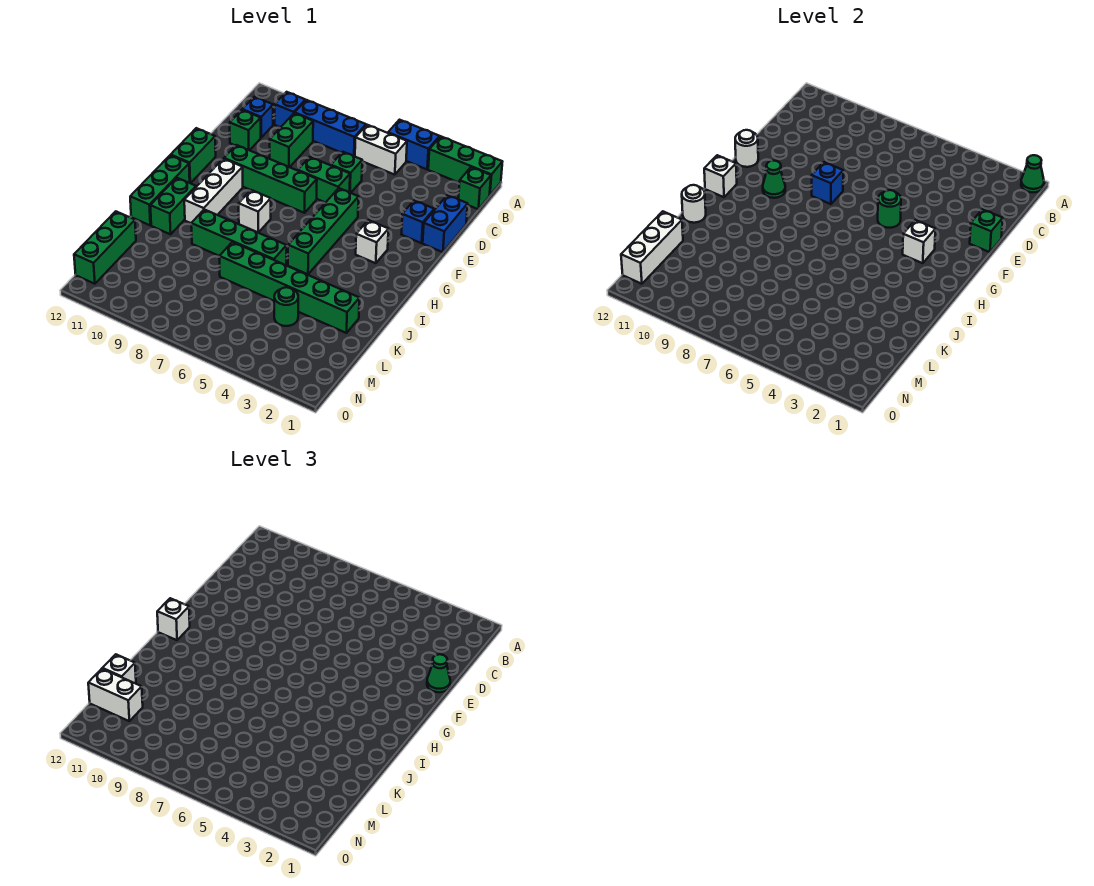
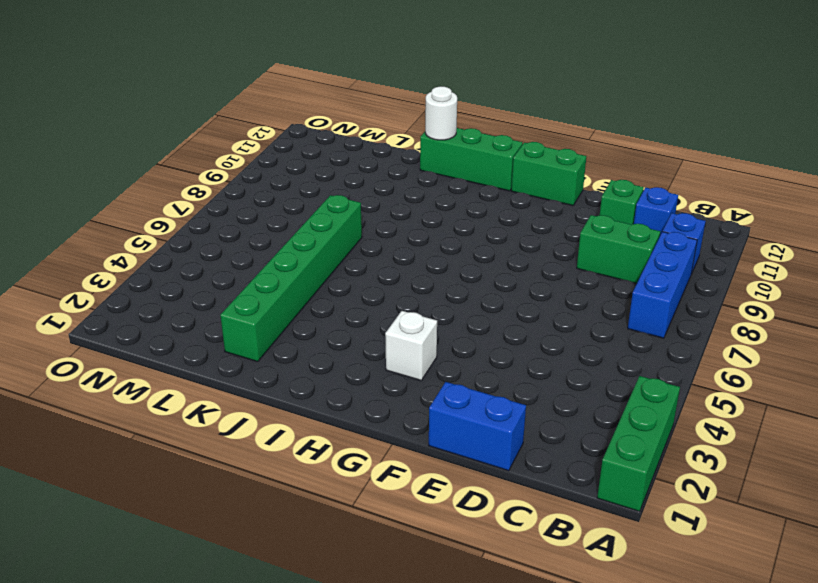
none -> blue brick A4:A5 level 1
none -> green brick B1 level 1
none -> white brick B5:B6 level 1
none -> green brick D6 level 1

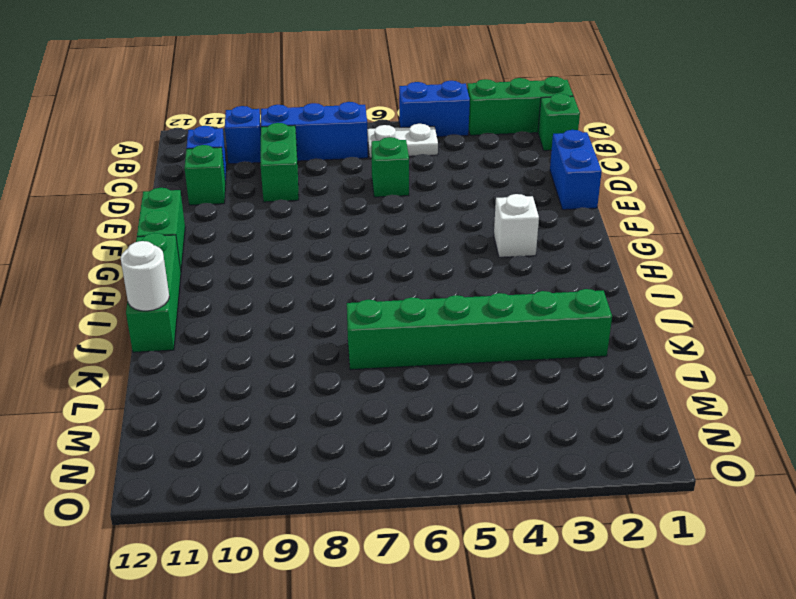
white plate B5:B6 level 1 -> white brick B5:B6 level 1
none -> blue brick E2 level 1
none -> green brick E6:E7 level 1
none -> green brick F5:I5 level 1
none -> green brick F7:F10 level 1

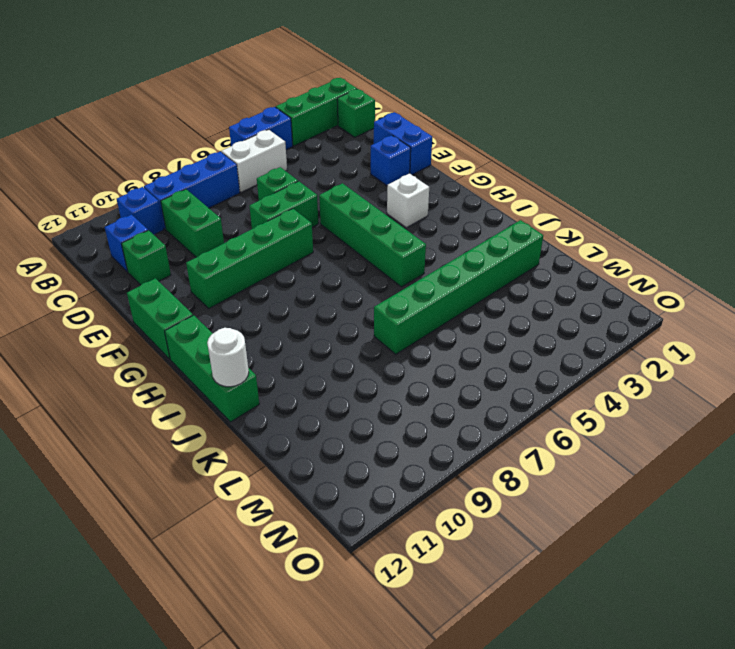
none -> white brick G10:I10 level 1
none -> white brick H8 level 1
none -> green brick I11:J11 level 1
none -> green brick J6:J9 level 1

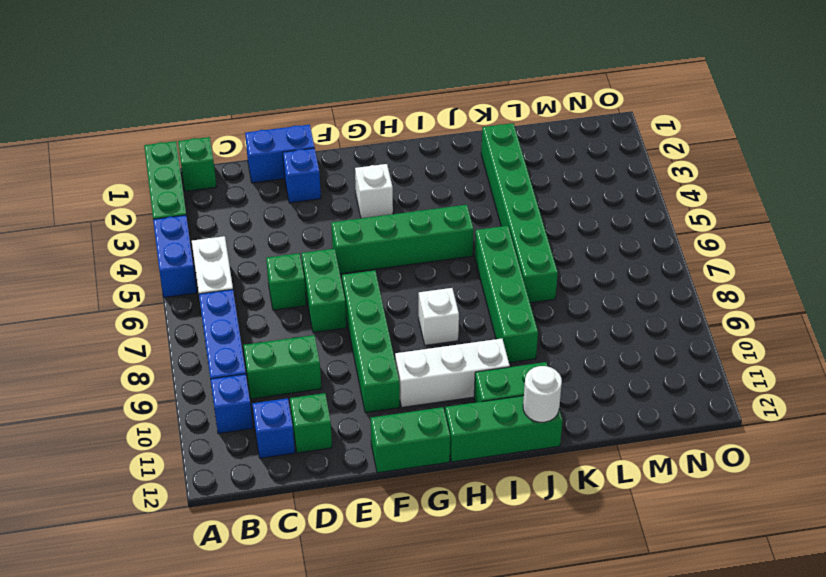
none -> green round brick L4 level 1
none -> green brick L12:N12 level 1
none -> green cone A1 level 2
none -> green brick E1 level 2

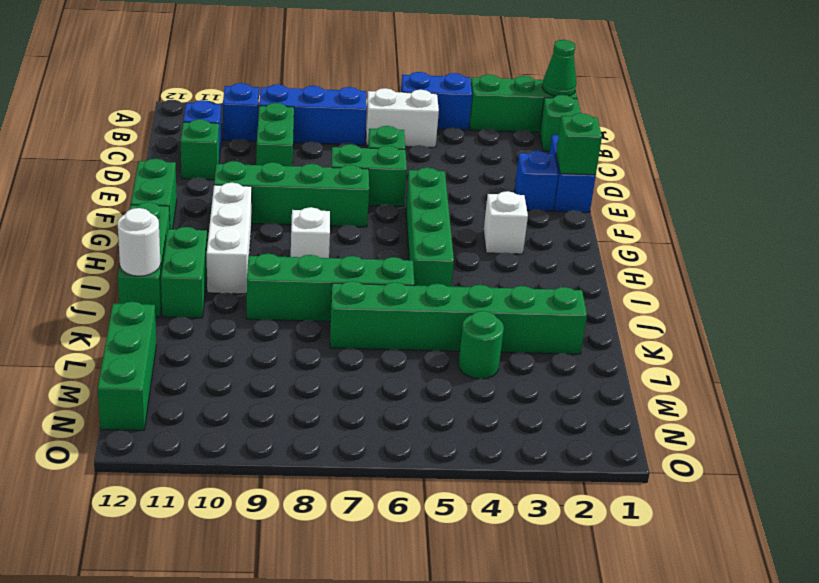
none -> green round brick F5 level 2
none -> blue brick F8 level 2
none -> white round brick F12 level 2
none -> white brick G3 level 2

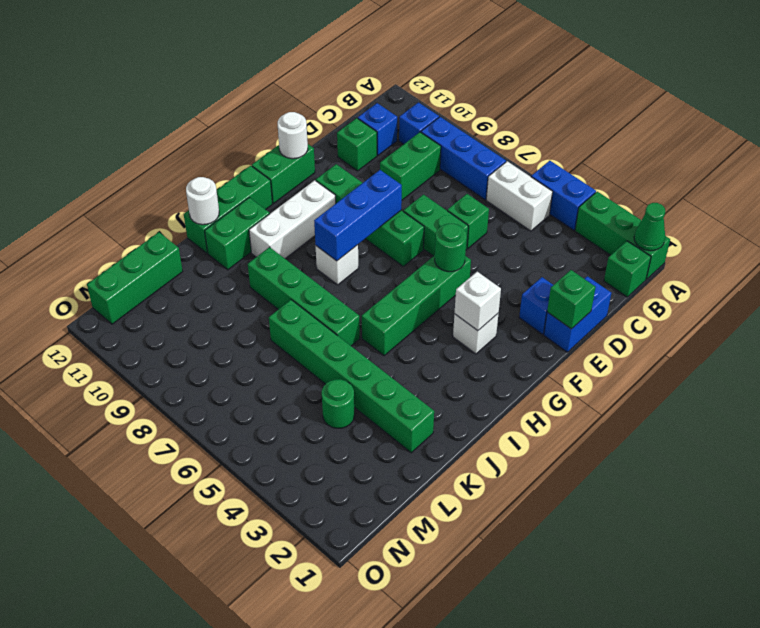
blue brick F8:H8 level 2 -> blue brick F8 level 2
none -> green cone G10 level 2
none -> white brick H12 level 2
none -> white brick L12:N12 level 2
none -> green cone E1 level 3

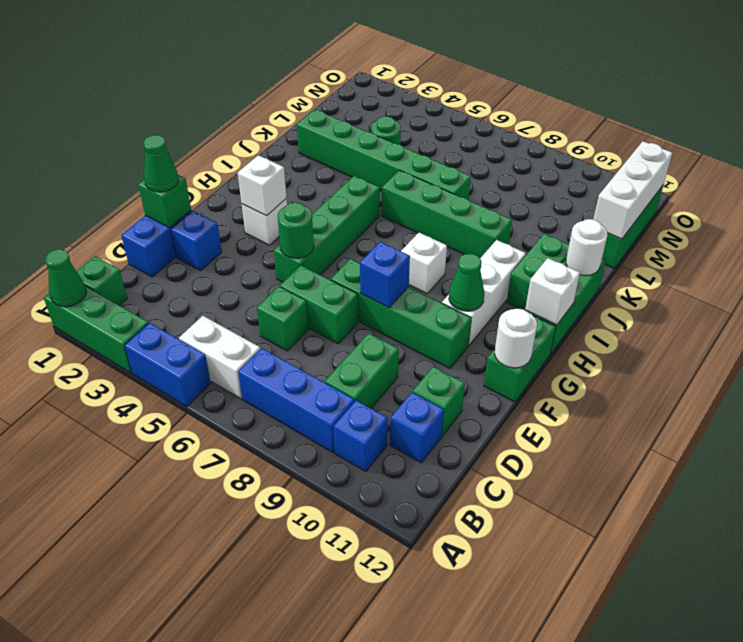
none -> white brick H12 level 3
none -> white brick L12 level 3
none -> white brick M11:M12 level 3

